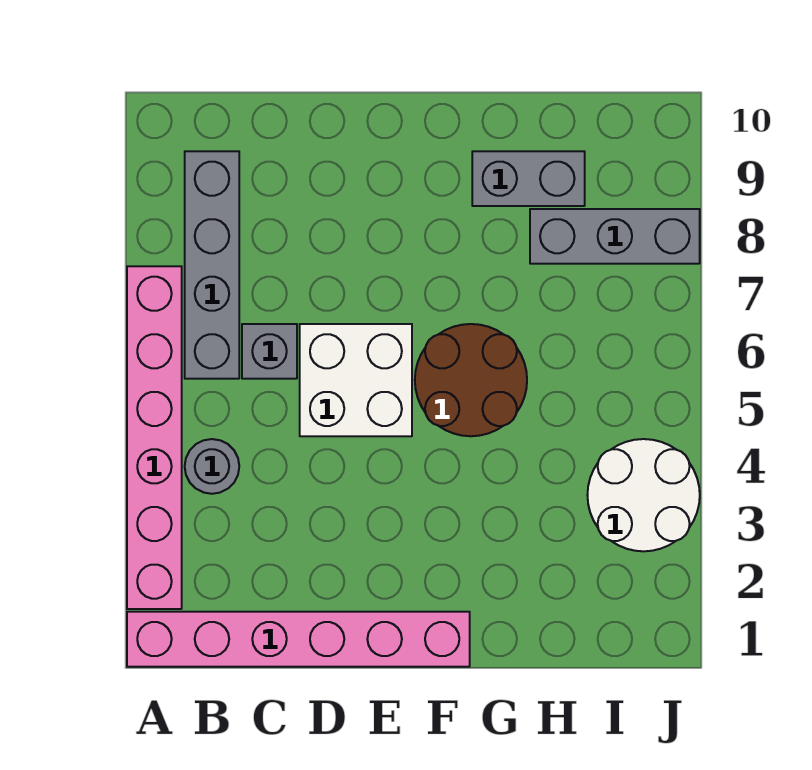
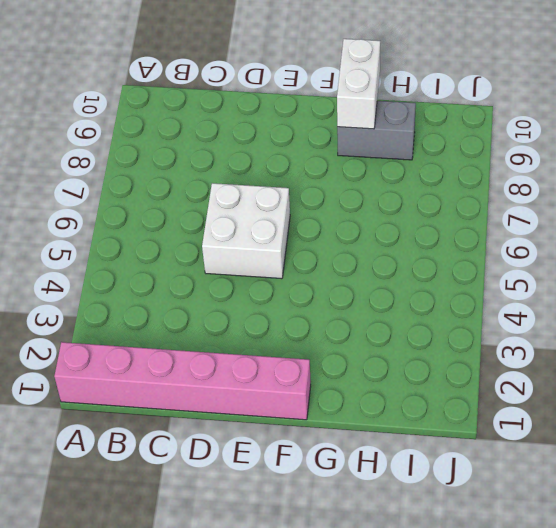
white brick G9:G10 level 2 -> none
none -> pink brick A2:A7 level 1
none -> grey round brick B4 level 1

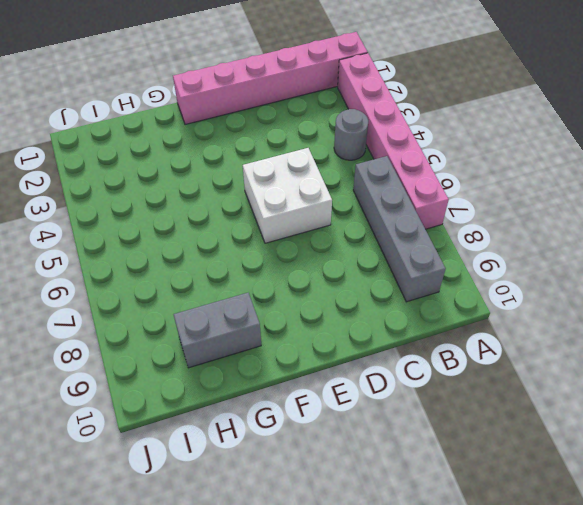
none -> grey brick C6 level 1
none -> brown round brick F5:G6 level 1

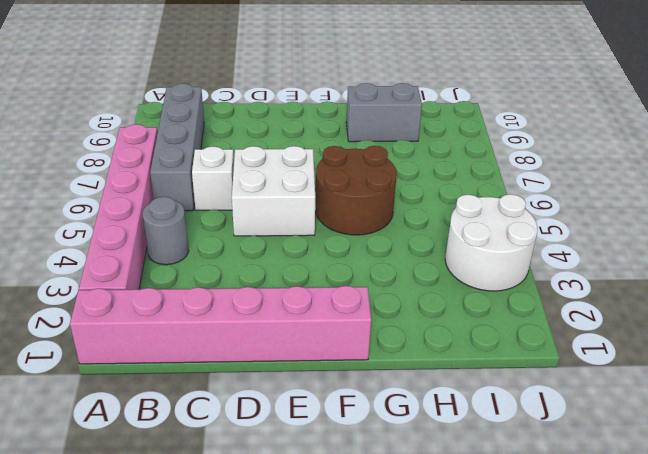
white brick C6 level 1 -> grey brick C6 level 1
none -> grey brick H8:J8 level 1

